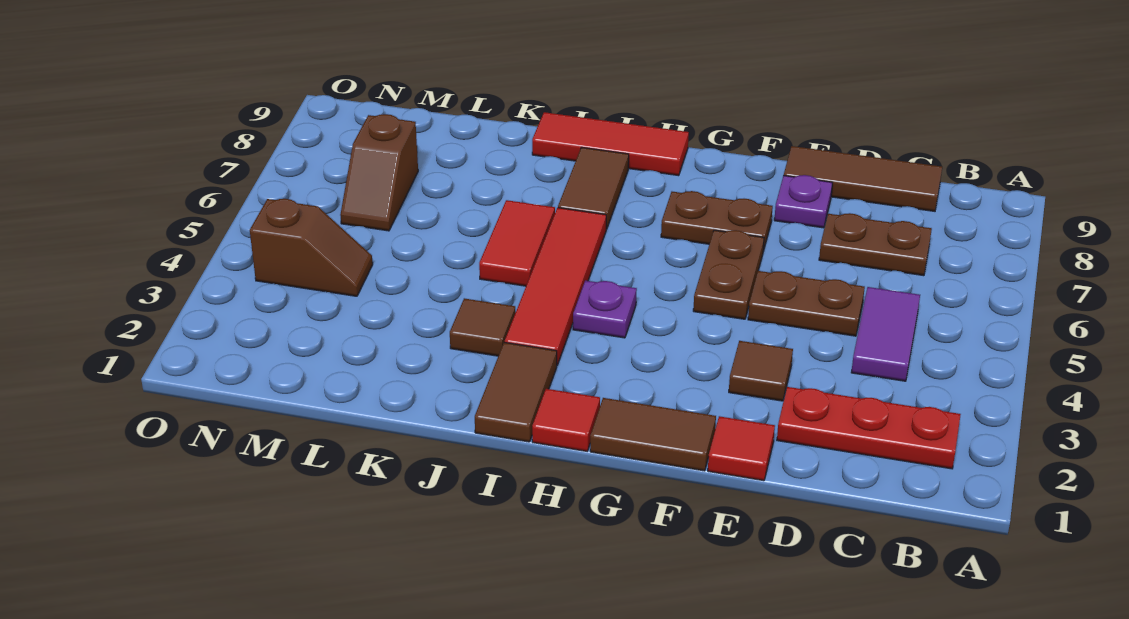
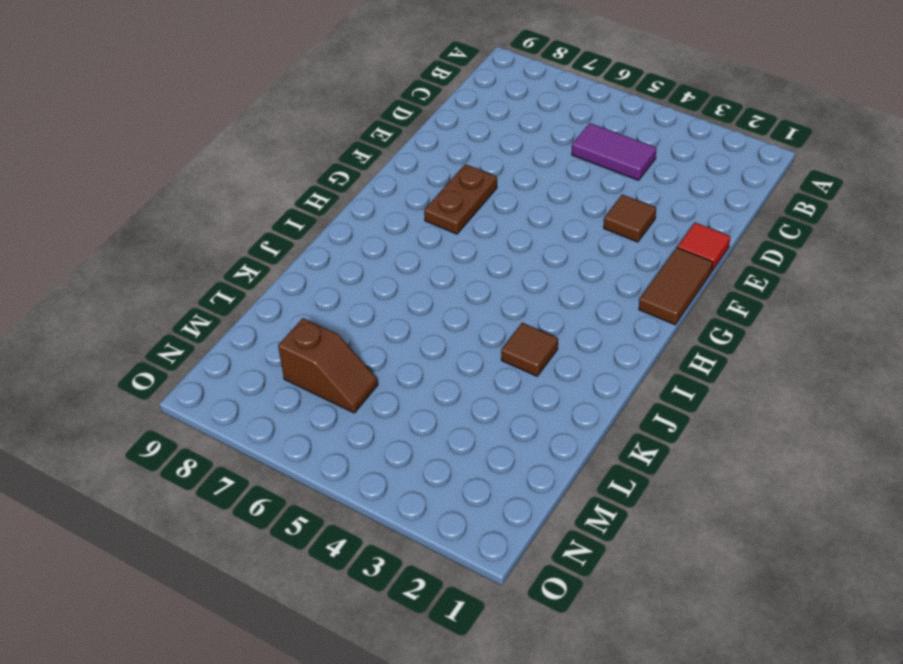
none -> red plate B2:D2 level 1
none -> brown plate C7:D7 level 1
none -> brown tile C9:E9 level 1

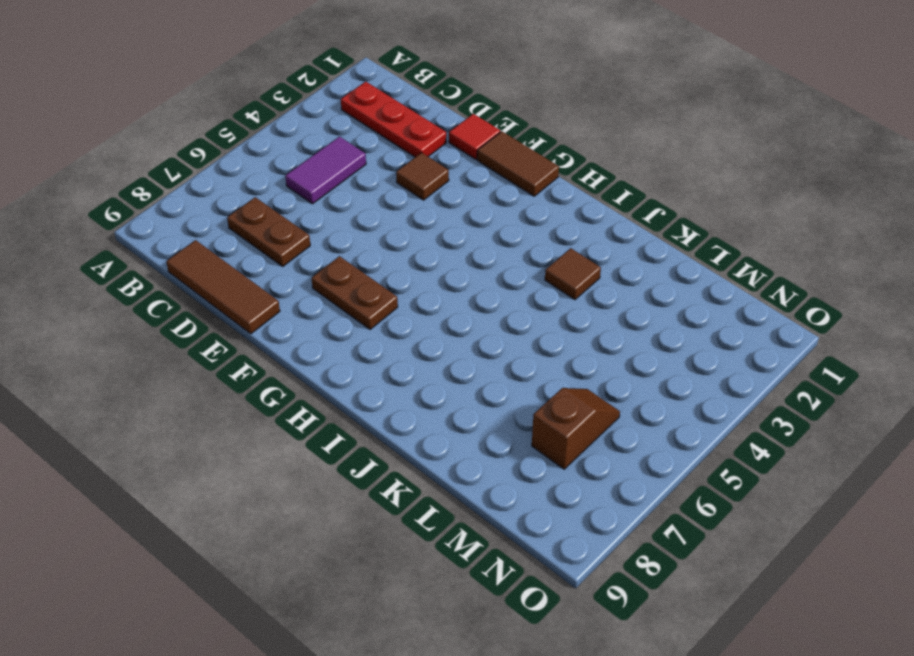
none -> brown plate D5:E5 level 1
none -> purple plate E8 level 1
none -> brown plate F5:F6 level 1

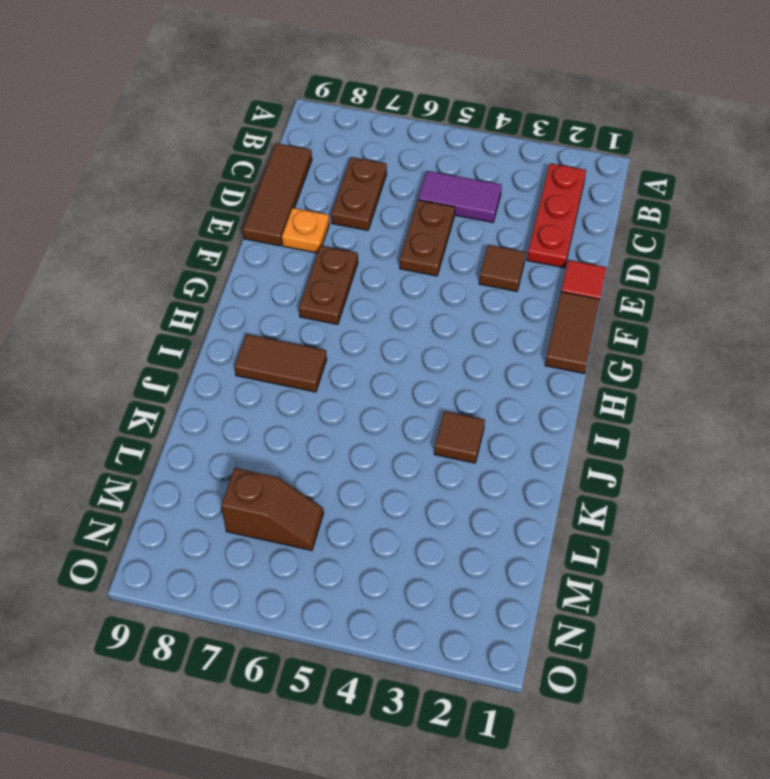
orange plate E8 level 1 -> purple plate E8 level 1
none -> brown plate F5:F6 level 1
none -> red tile H1 level 1
none -> purple plate H4 level 1

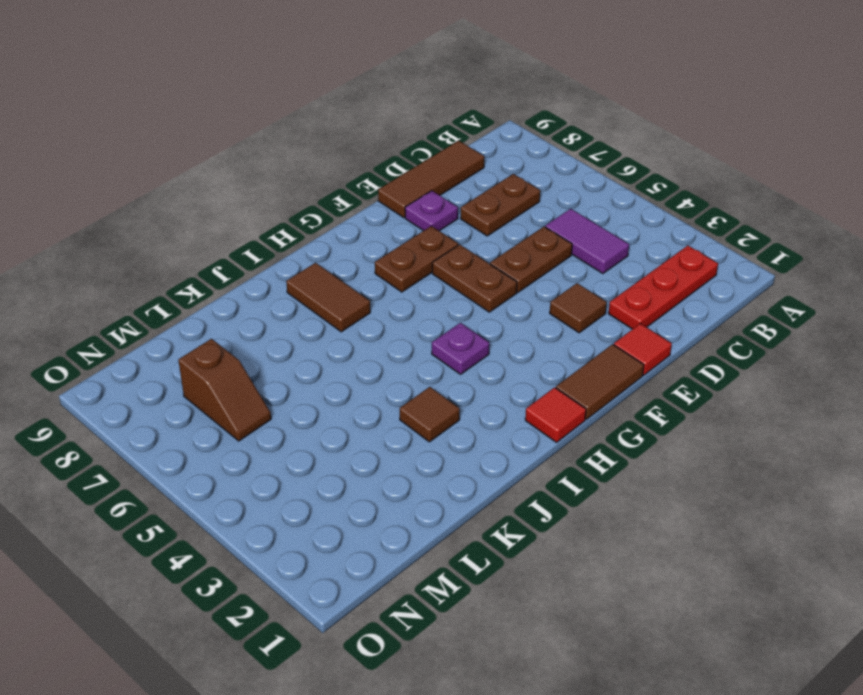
none -> red tile H9:J9 level 1
none -> brown tile I1:I2 level 1
none -> red tile I3:I6 level 1

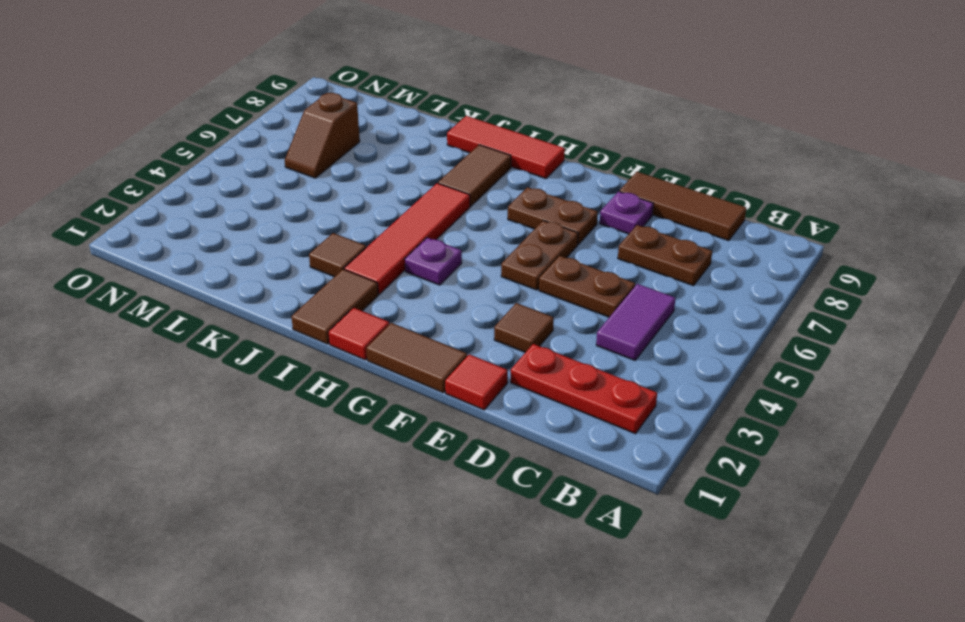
none -> red tile J5:J6 level 1
none -> brown slope M4:N4 level 1 top N

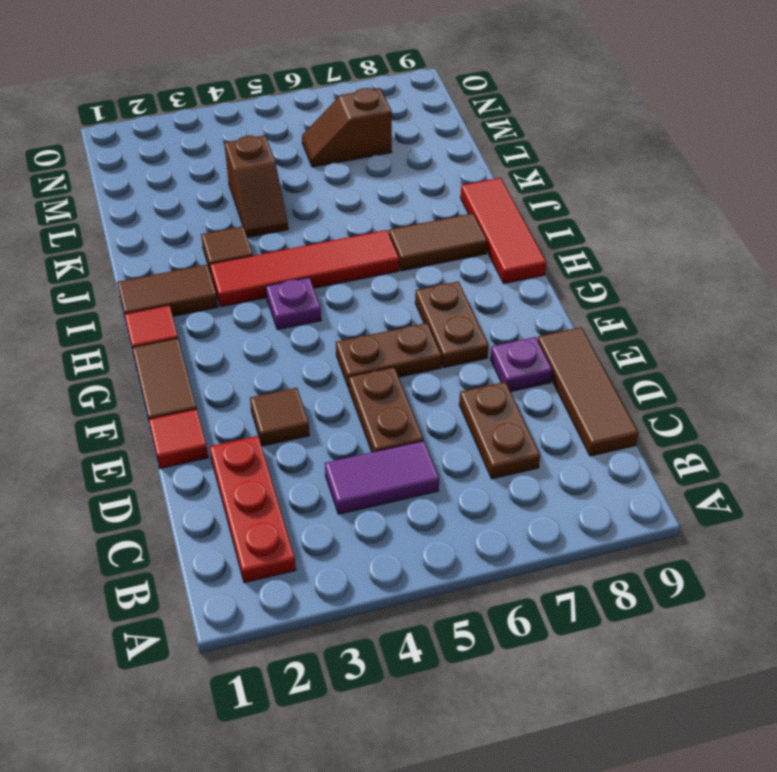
brown slope K4:L4 level 1 top L -> brown slope M4:N4 level 1 top N
none -> red tile J5:J6 level 1

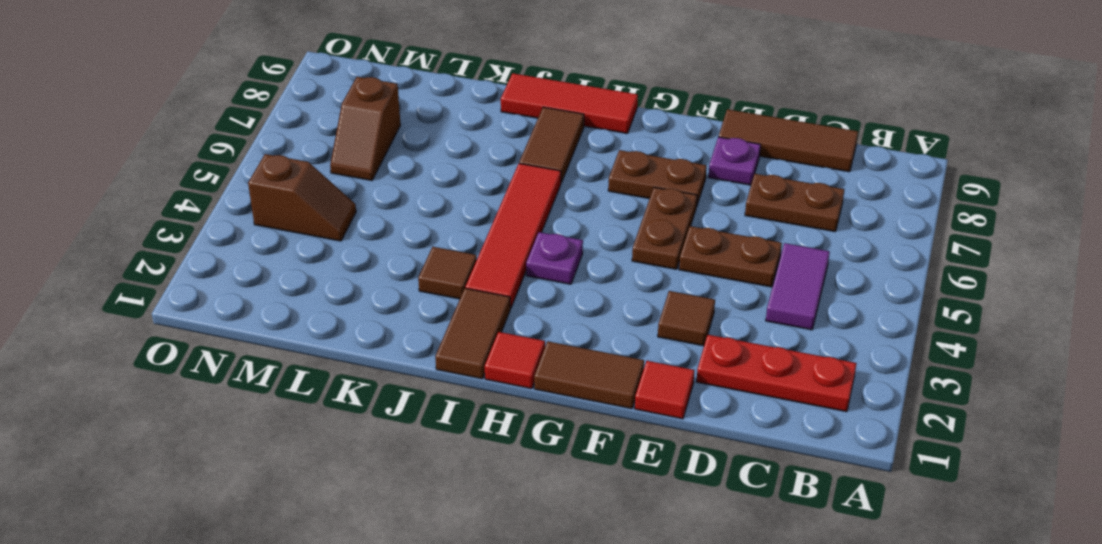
none -> red tile J5:J6 level 1

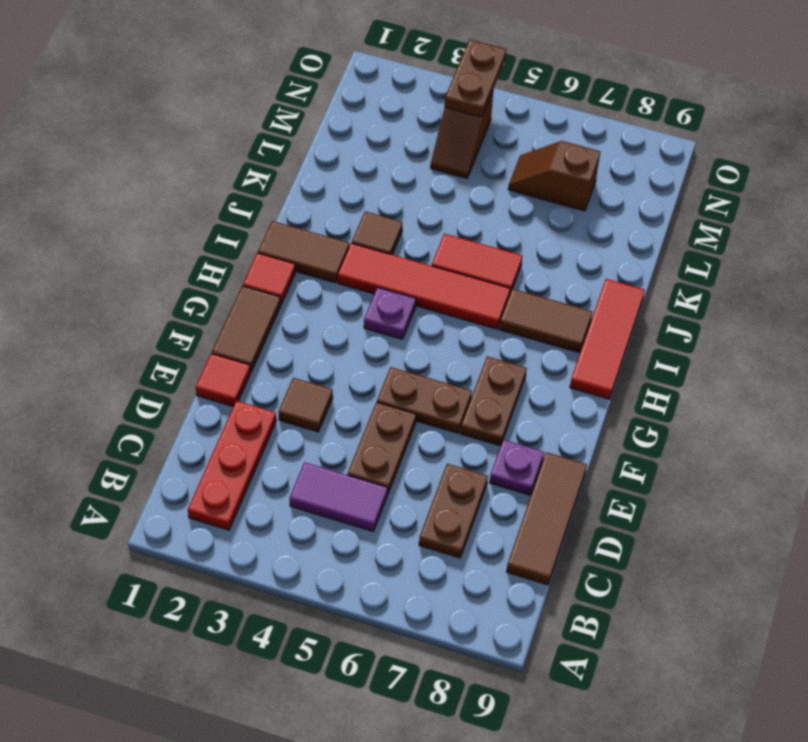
brown plate N4:O4 level 2 -> none

